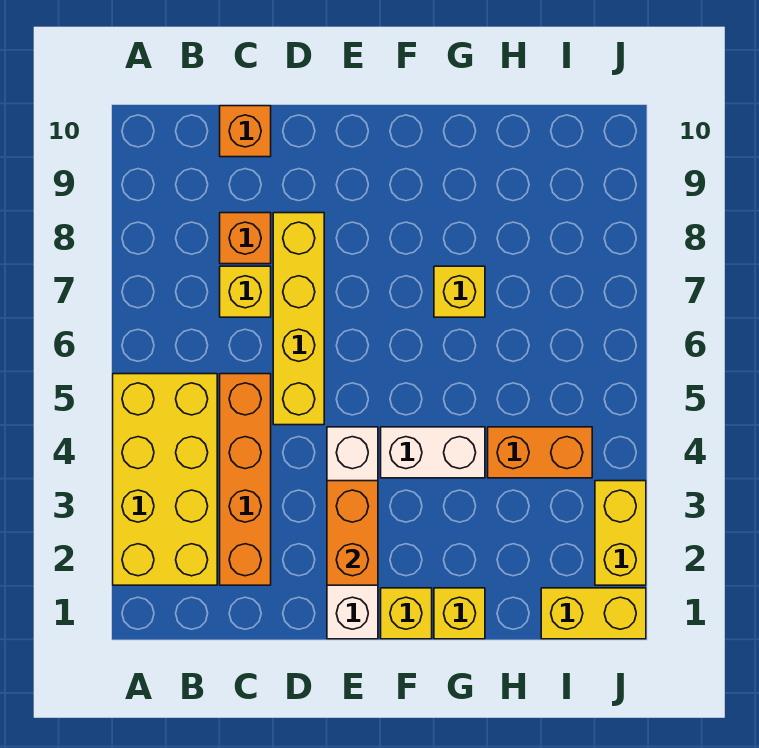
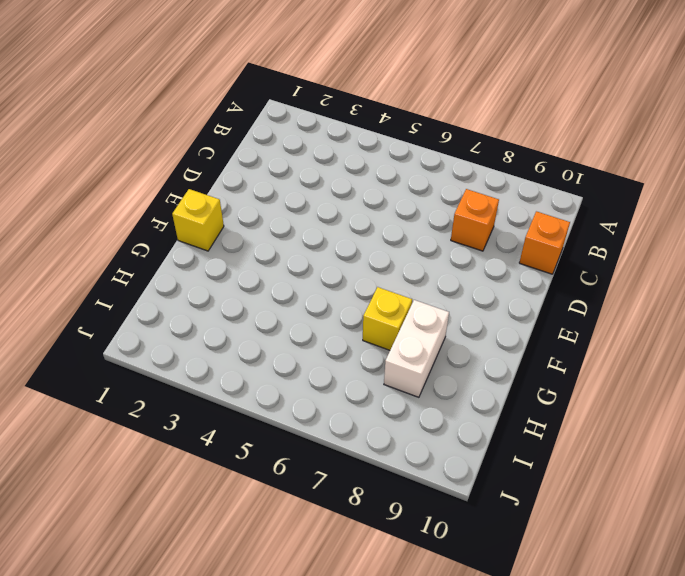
white brick G8:H8 level 1 -> white brick F4:G4 level 1
none -> yellow brick A2:B5 level 1
none -> orange brick C2:C5 level 1
none -> yellow brick C7 level 1

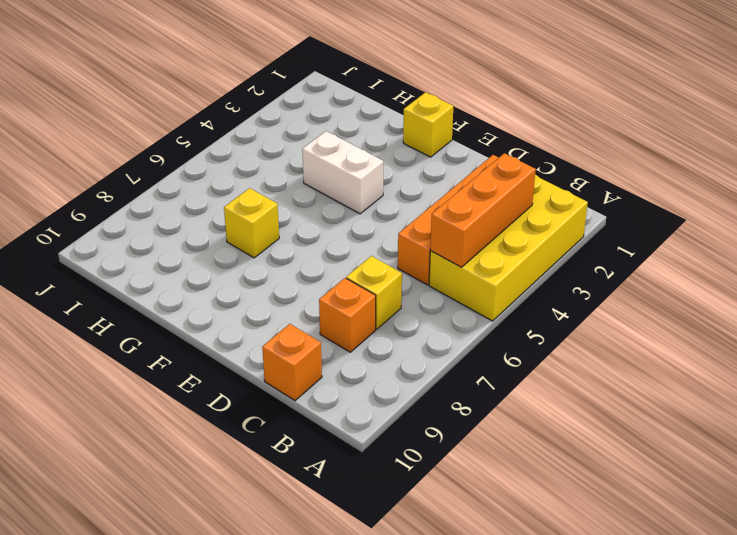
orange brick B3:B5 level 2 -> none
none -> yellow brick D5:D8 level 1
none -> white brick E1:E4 level 1
none -> yellow brick G1 level 1

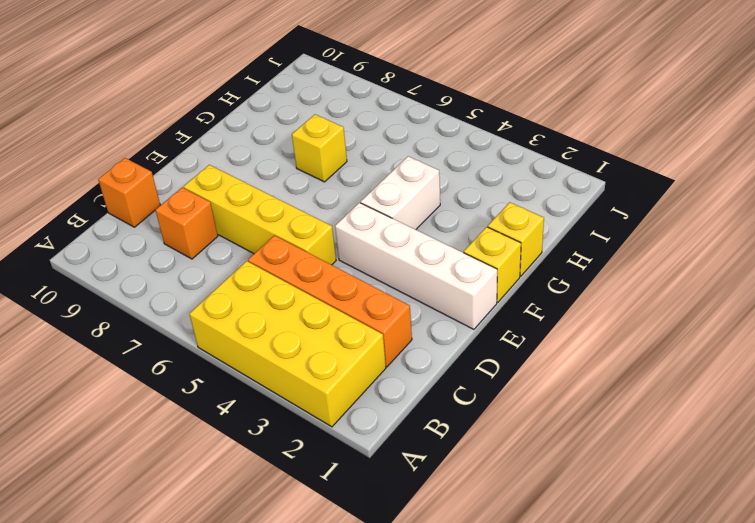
none -> yellow brick C7 level 1
none -> orange brick H4:I4 level 1
none -> yellow brick I1:J1 level 1

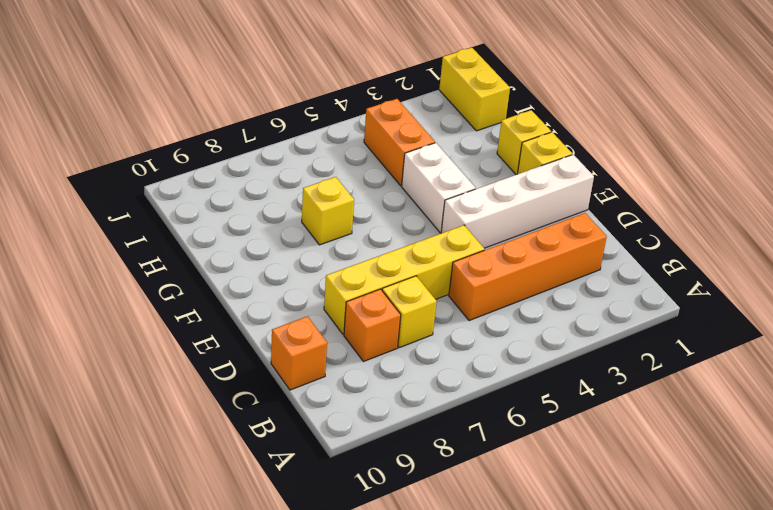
none -> yellow brick A2:B5 level 1
none -> yellow brick J2:J3 level 1
none -> orange brick E2:E3 level 2

